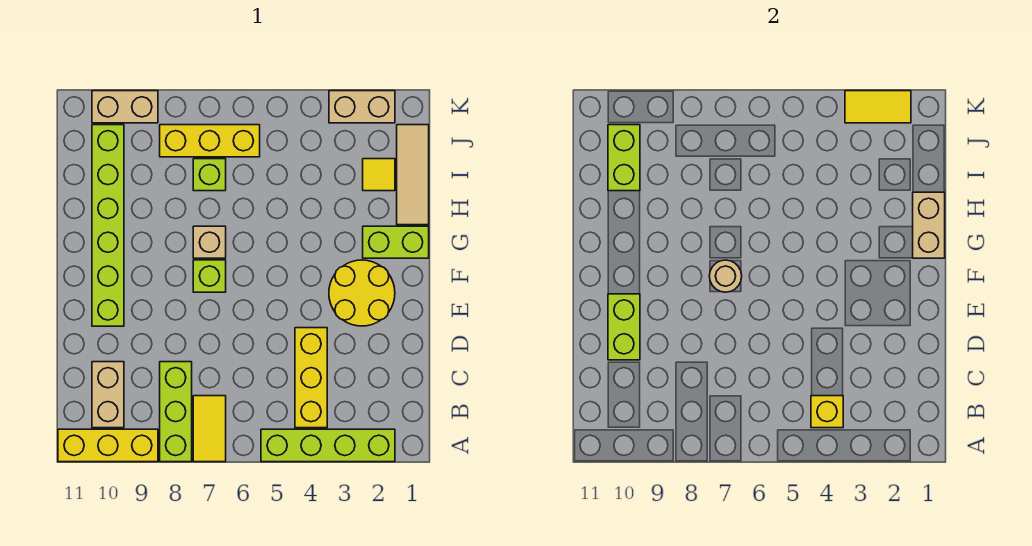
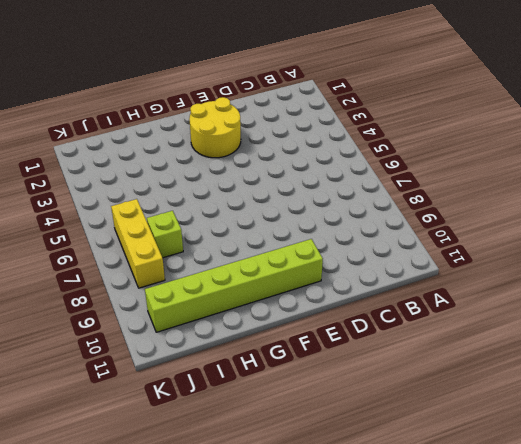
none -> lime brick A2:A5 level 1
none -> yellow tile A7:B7 level 1
none -> lime brick A8:C8 level 1

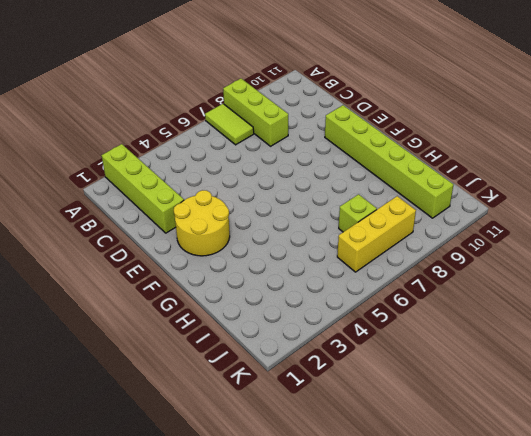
lime brick A2:D2 level 1 -> lime brick A2:A5 level 1
lime tile A7:B7 level 1 -> yellow tile A7:B7 level 1
none -> yellow brick A9:A11 level 1
none -> yellow brick B4:D4 level 1
none -> tan brick B10:C10 level 1

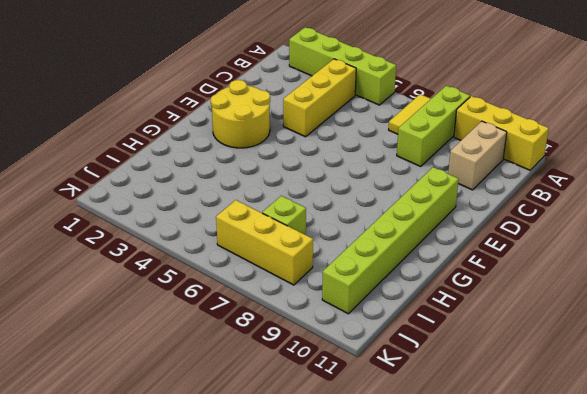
none -> lime brick F7 level 1
none -> lime brick G1:G2 level 1
none -> tan brick G7 level 1

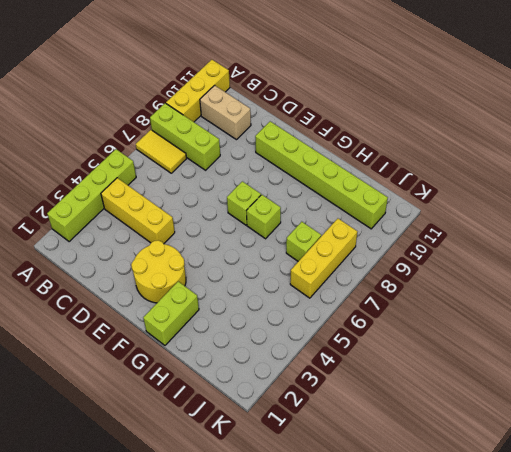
lime brick G7 level 1 -> tan brick G7 level 1
none -> tan tile H1:J1 level 1
none -> yellow tile I2 level 1
none -> tan brick K2:K3 level 1

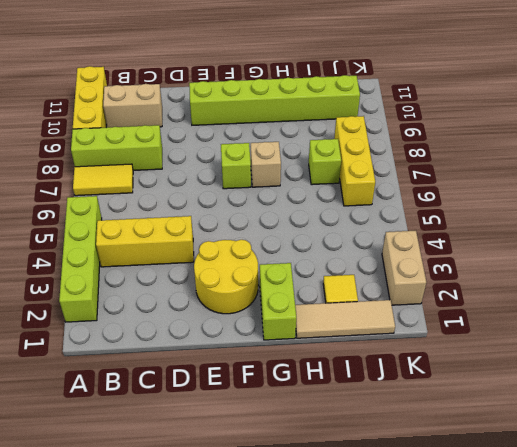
none -> tan brick K9:K10 level 1
none -> yellow brick B4 level 2
none -> lime brick D10:E10 level 2

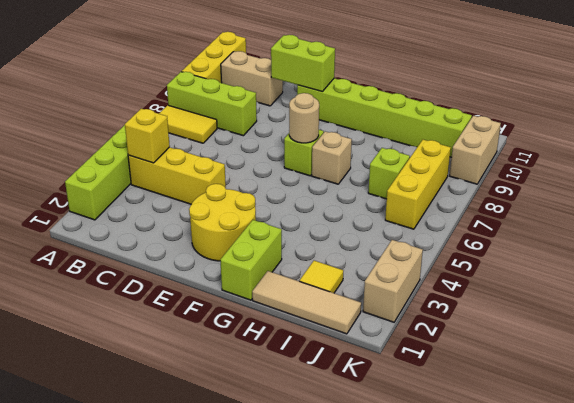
none -> tan brick G1:H1 level 2
none -> lime brick I10:J10 level 2
none -> yellow tile K2:K3 level 2

